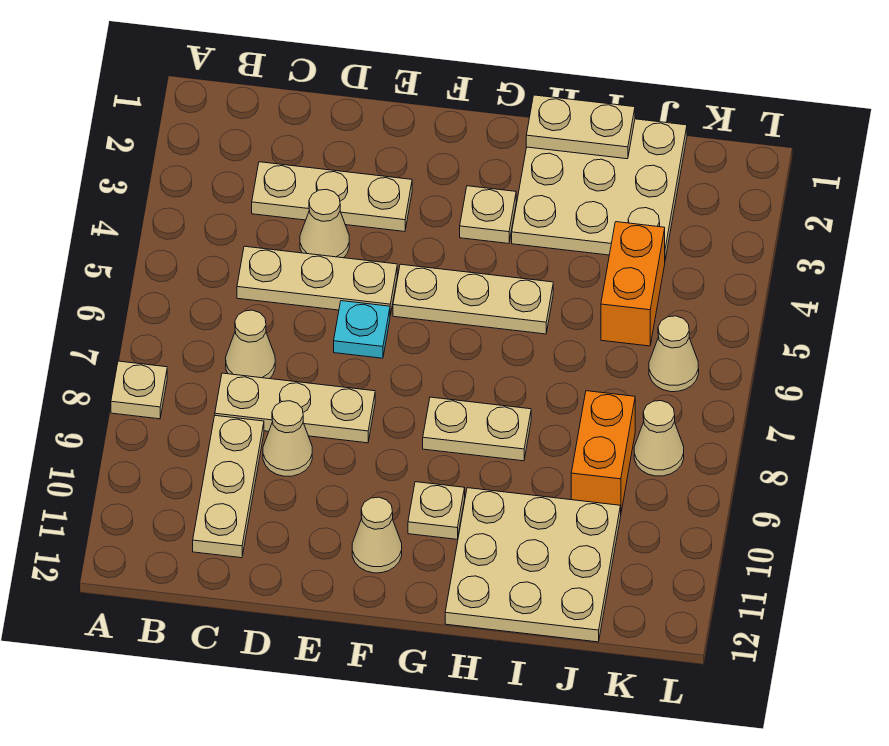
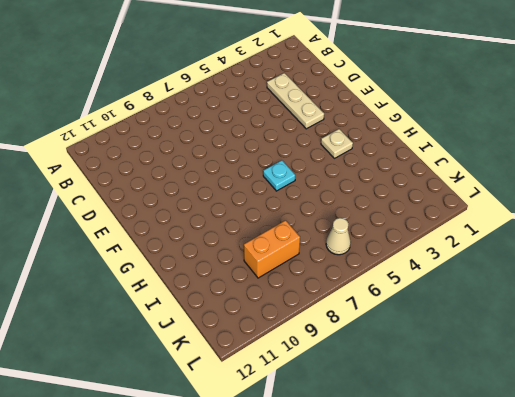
cyan plate G6 level 1 -> cyan plate E6 level 1
none -> tan plate A8 level 1
none -> tan plate C5:E5 level 1
none -> tan cone C7 level 1

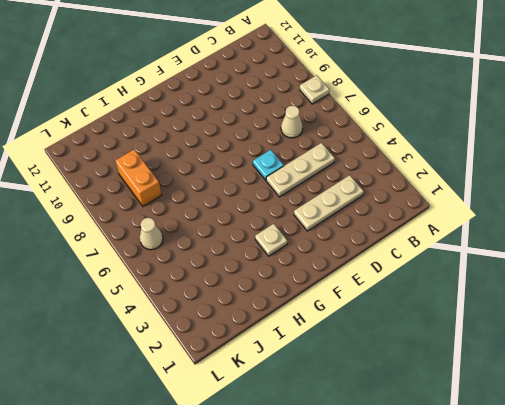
none -> tan plate C8:E8 level 1
none -> tan plate C9:C11 level 1
none -> tan cone D4 level 1

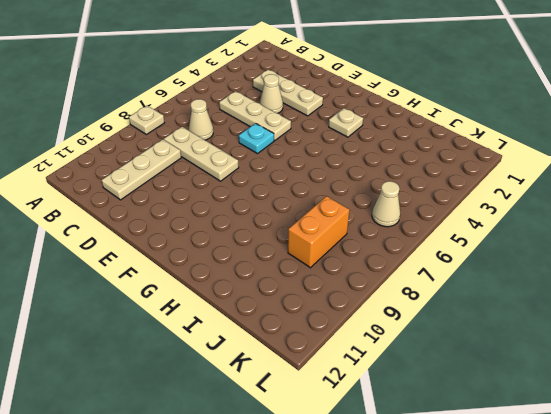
none -> tan cone D9 level 1
none -> tan plate F5:H5 level 1
none -> tan cone F11 level 1

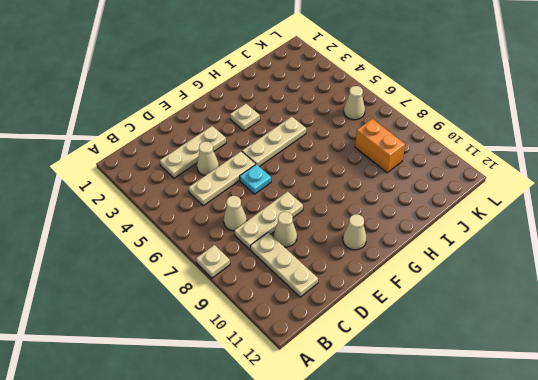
none -> tan plate G8:H8 level 1
none -> tan plate G10 level 1
none -> tan plate H1:J3 level 1

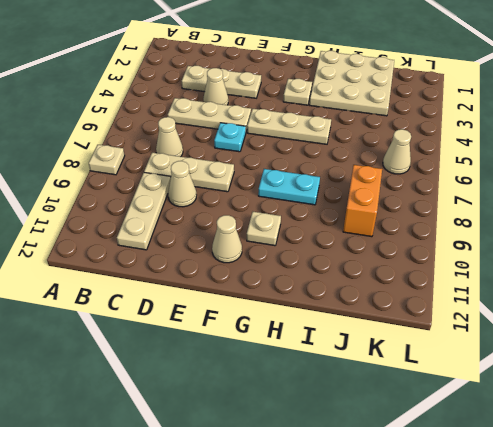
cyan plate G8:H8 level 1 -> tan plate G8:H8 level 1
none -> tan plate H10:J12 level 1
none -> orange brick J4:J5 level 1
none -> tan cone K8 level 1

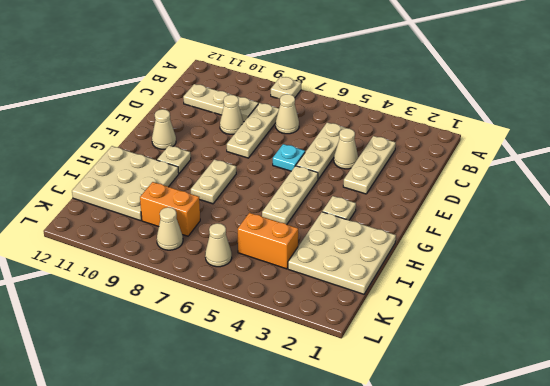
none -> tan plate H1:I1 level 2

